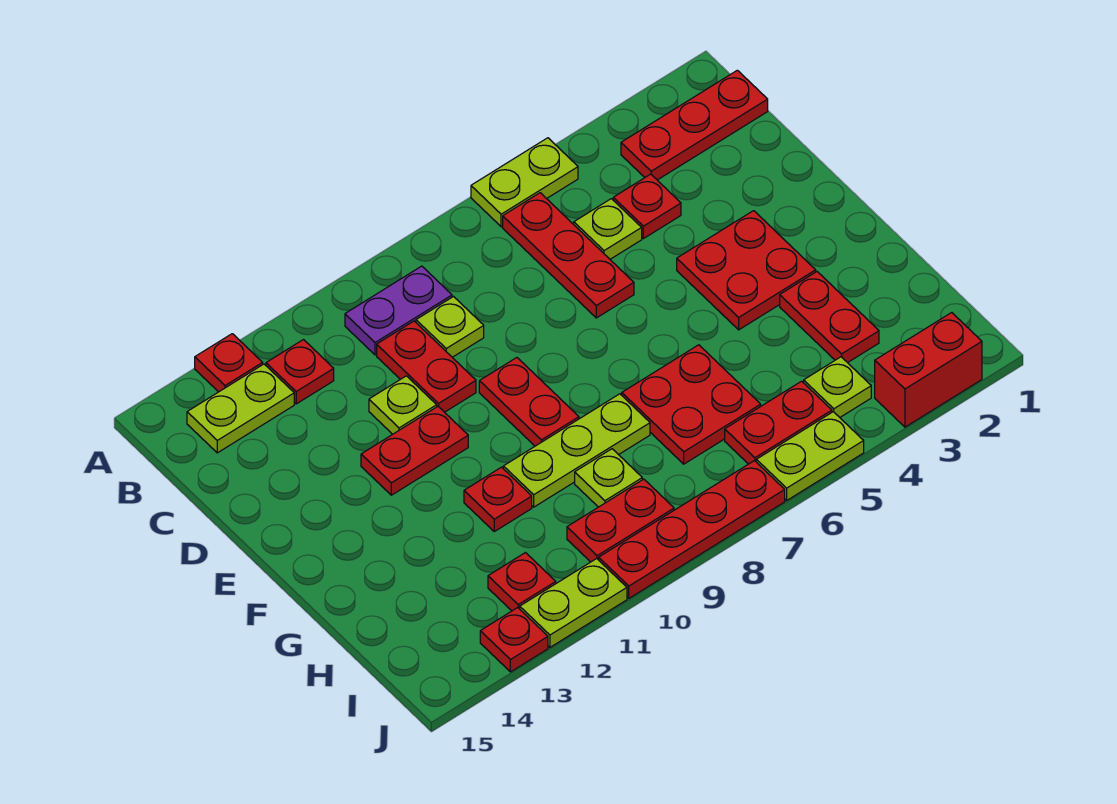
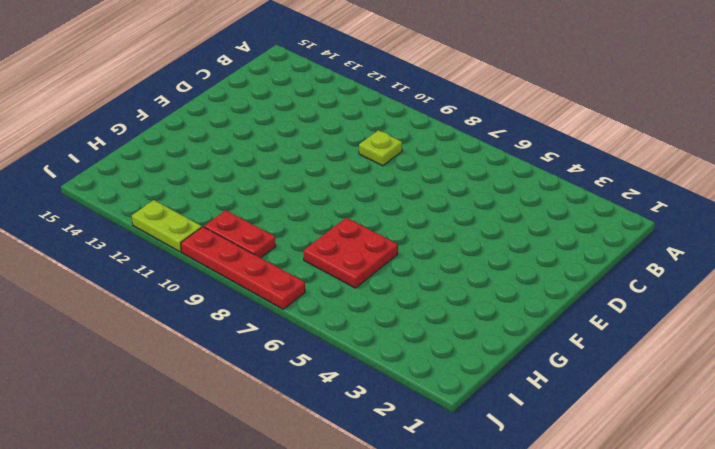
none -> lime plate A5:A6 level 1
none -> red plate A13 level 1
none -> red plate B1:B3 level 1

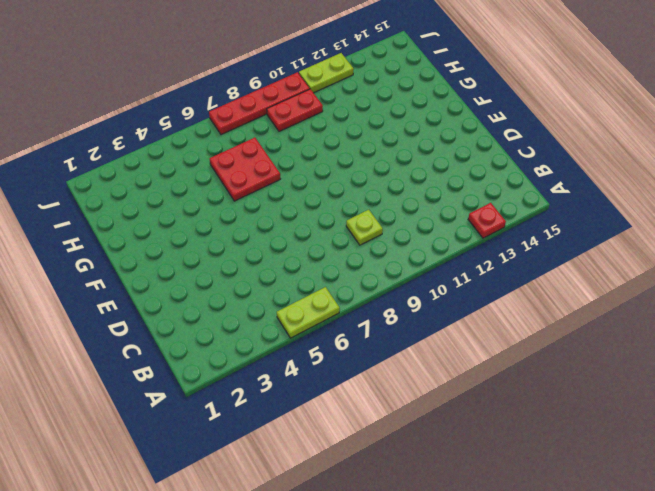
none -> red plate B1:B3 level 1
none -> red plate B6:D6 level 1
none -> purple plate B9:B10 level 1

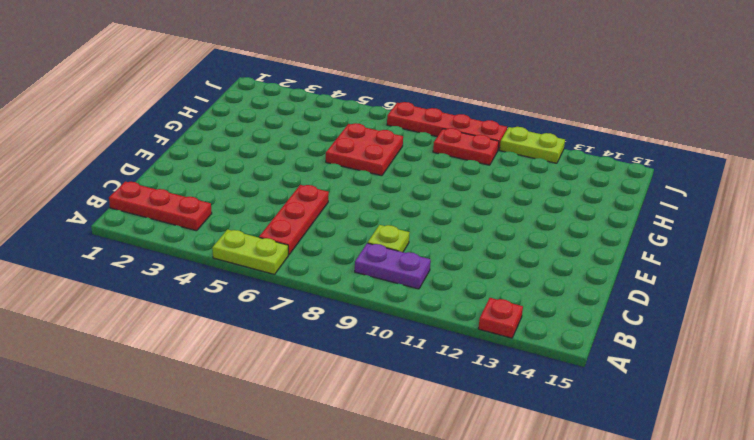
none -> red plate B12 level 1
none -> lime plate B13:B14 level 1
none -> red plate C4 level 1

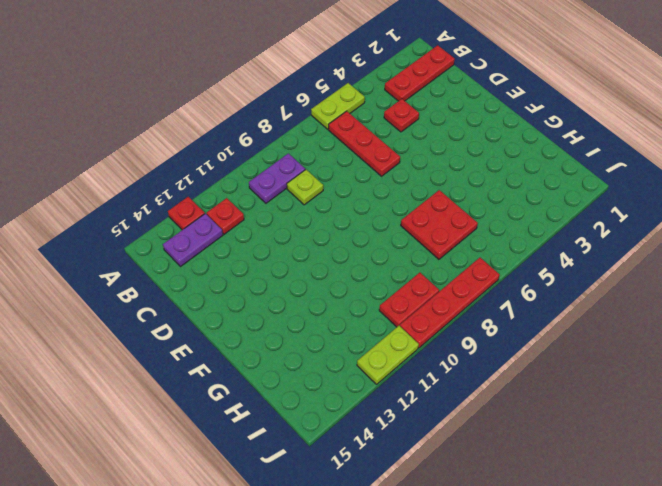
purple plate B13:B14 level 1 -> lime plate B13:B14 level 1
none -> lime plate C5 level 1
none -> red plate C10:D10 level 1
none -> lime plate D11 level 1

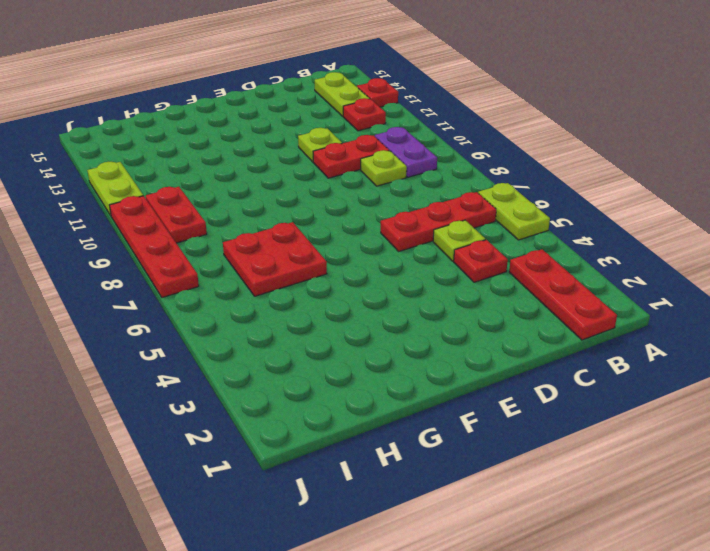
none -> red plate E3:F4 level 1
none -> red plate E9:F9 level 1
none -> red plate E11:E12 level 1

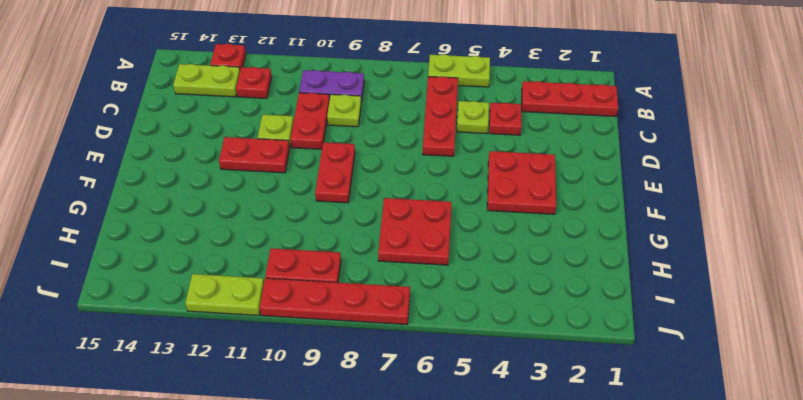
none -> red plate G3:H3 level 1
none -> lime plate G8:G10 level 1
none -> red plate G11 level 1

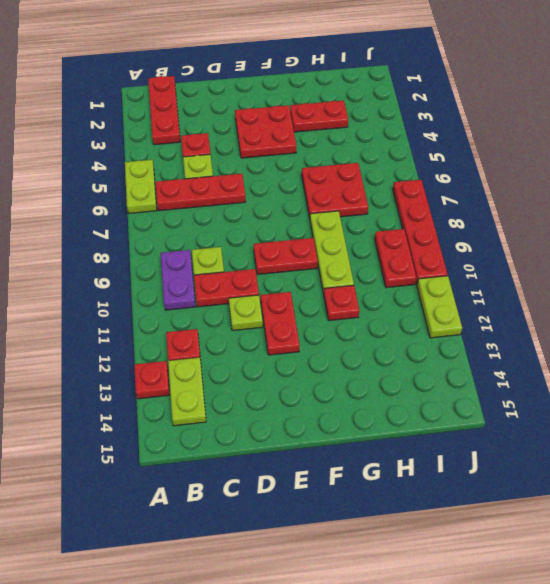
none -> lime plate H9 level 1
none -> lime plate I4 level 1
none -> red plate I5:I6 level 1

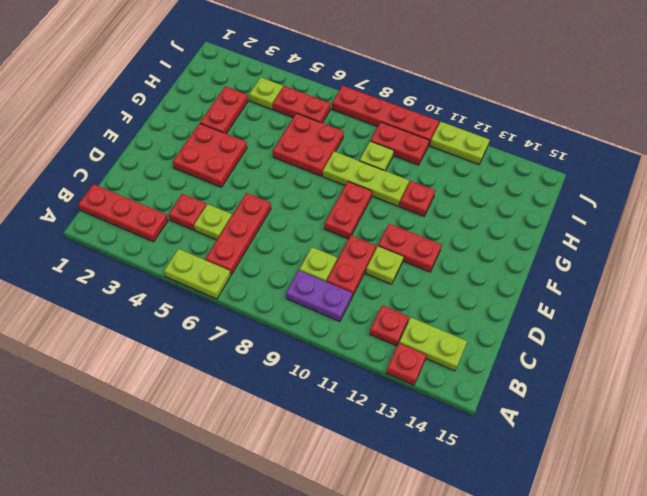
none -> red plate I12 level 1
none -> red brick J2:J3 level 1
none -> lime plate J5:J6 level 1

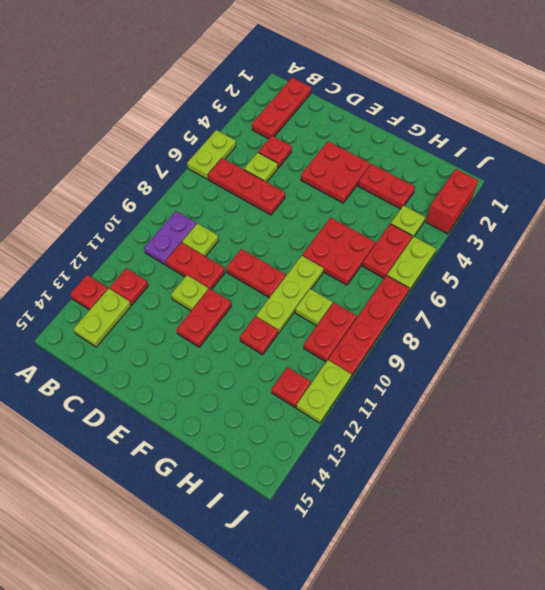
none -> red plate J13 level 1

